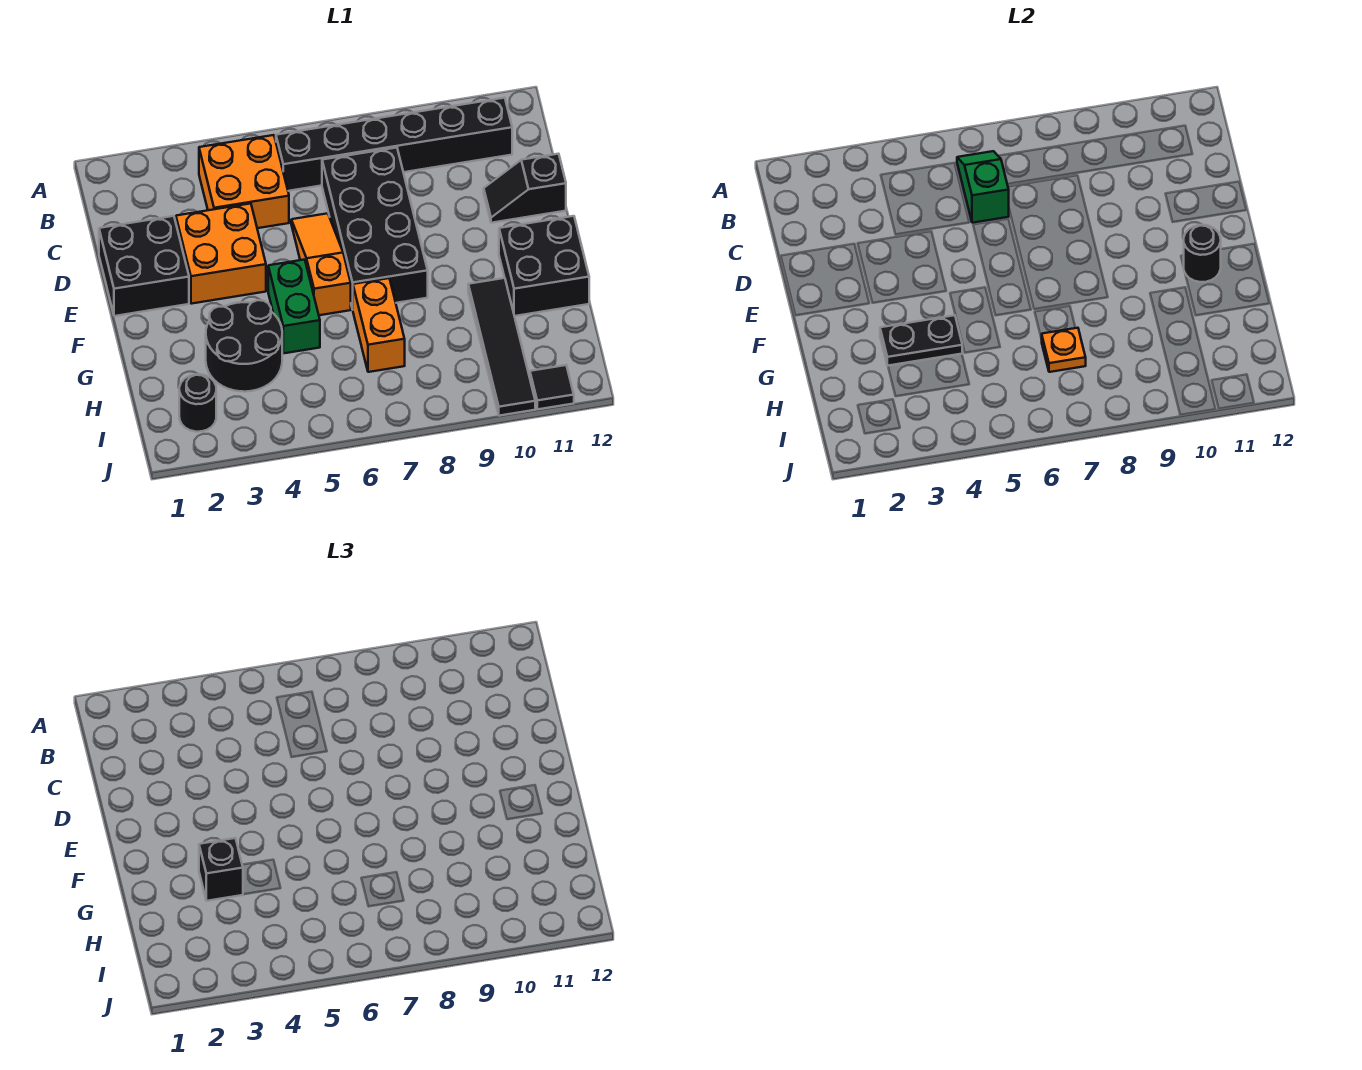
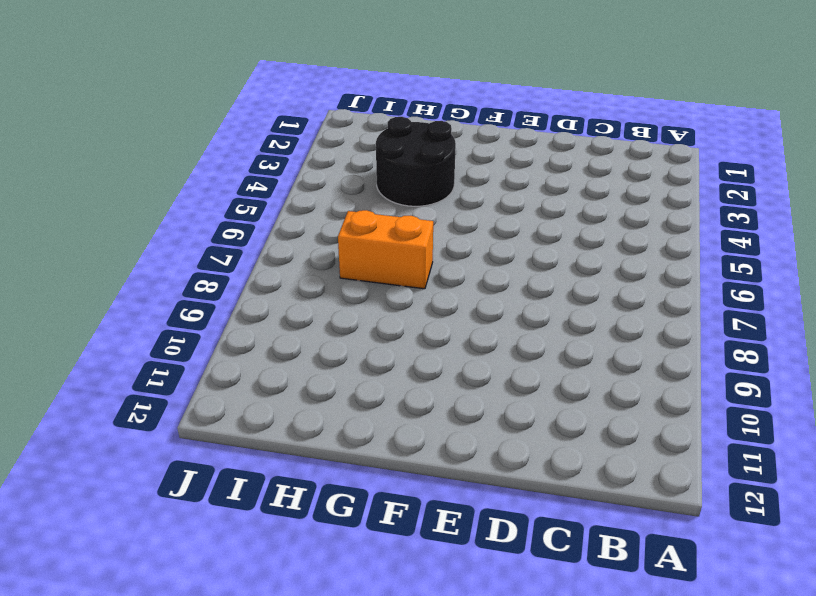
none -> orange brick B4:C5 level 1
none -> black brick B6:B11 level 1
none -> black brick C7:F8 level 1

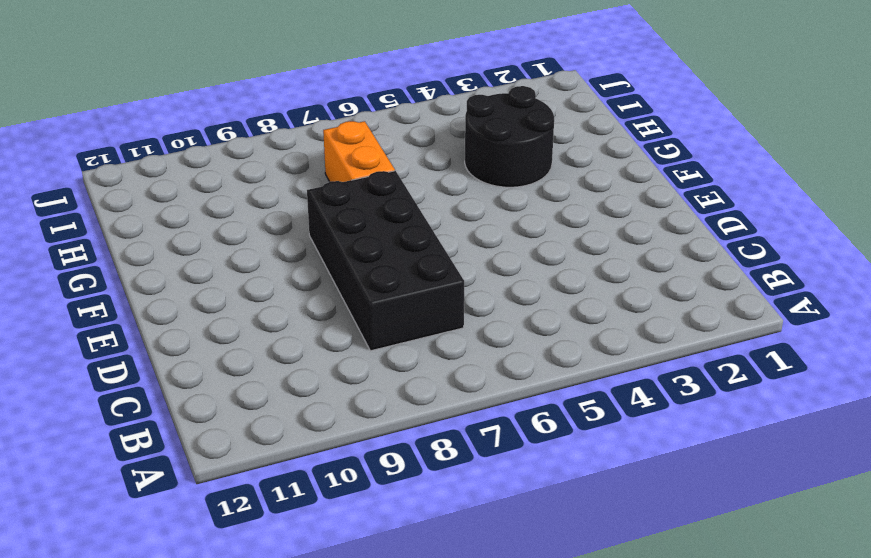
none -> orange brick B4:C5 level 1
none -> black brick B6:B11 level 1
none -> black brick D1:E2 level 1

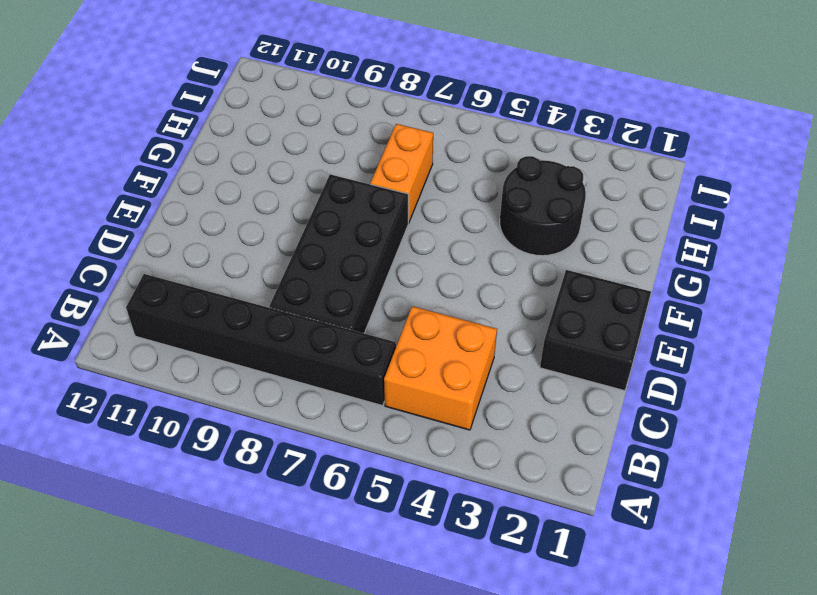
none -> orange brick D3:E4 level 1
none -> orange slope D6:F6 level 1 top F
none -> black slope D11:D12 level 1 top 12

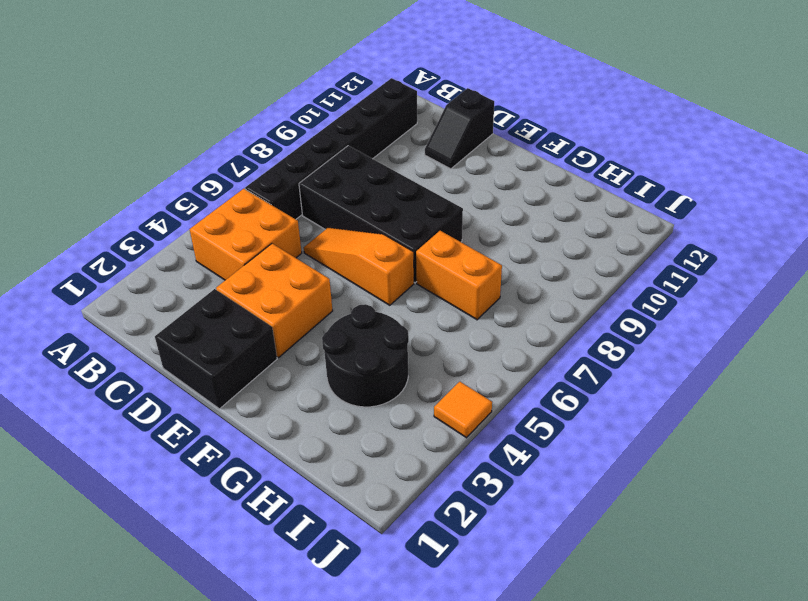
orange tile J4 level 1 -> none
none -> green brick F5:G5 level 1
none -> black brick F11:G12 level 1
none -> black tile G10:J10 level 1

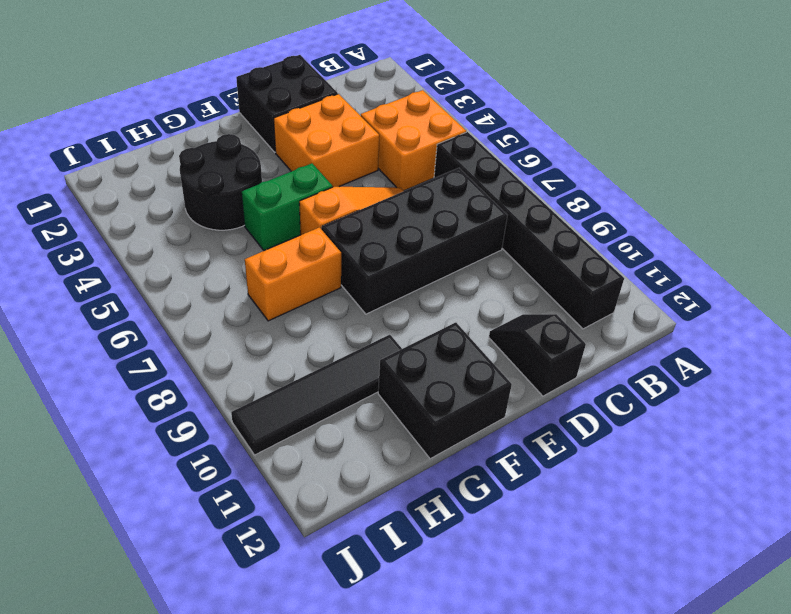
none -> black round brick I2 level 1
none -> black tile J11 level 1
none -> green slope B6:C6 level 2 top C

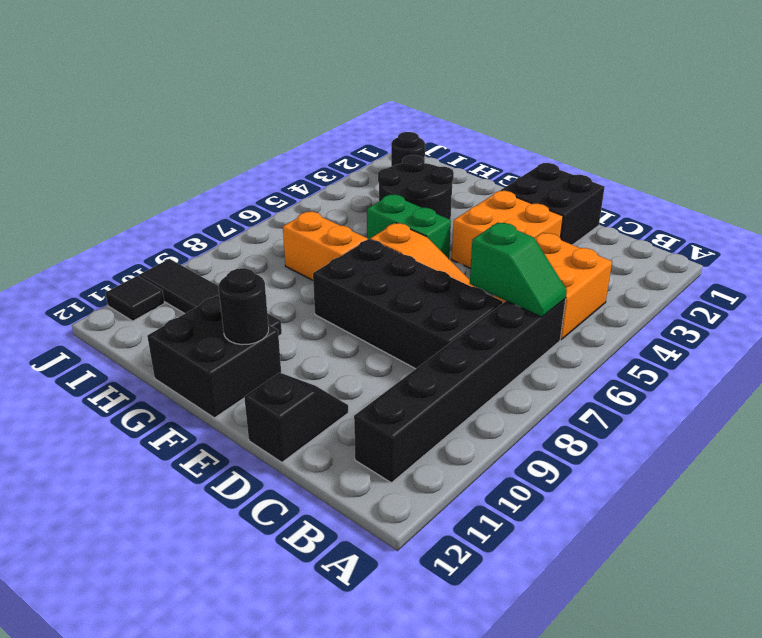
none -> black plate G3:G4 level 2
none -> orange plate H7 level 2
none -> black brick G3 level 3

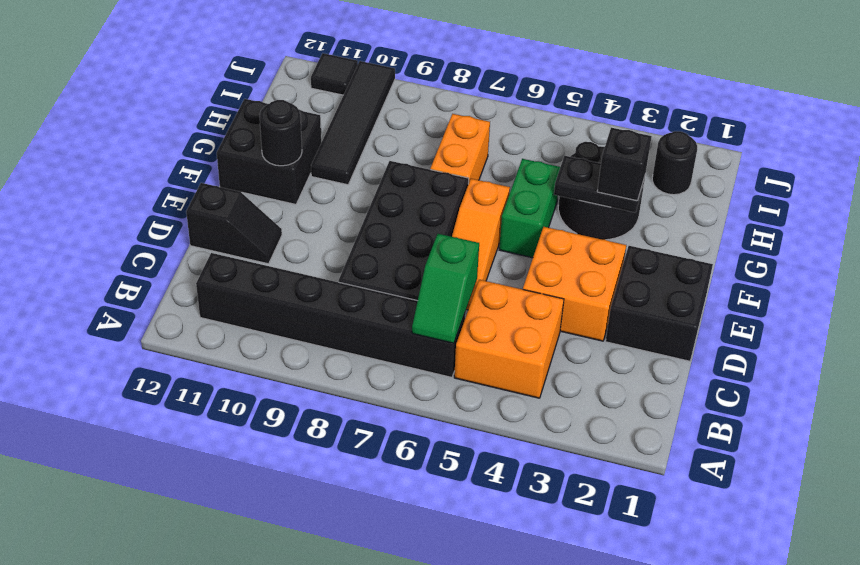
none -> orange plate H7 level 2

